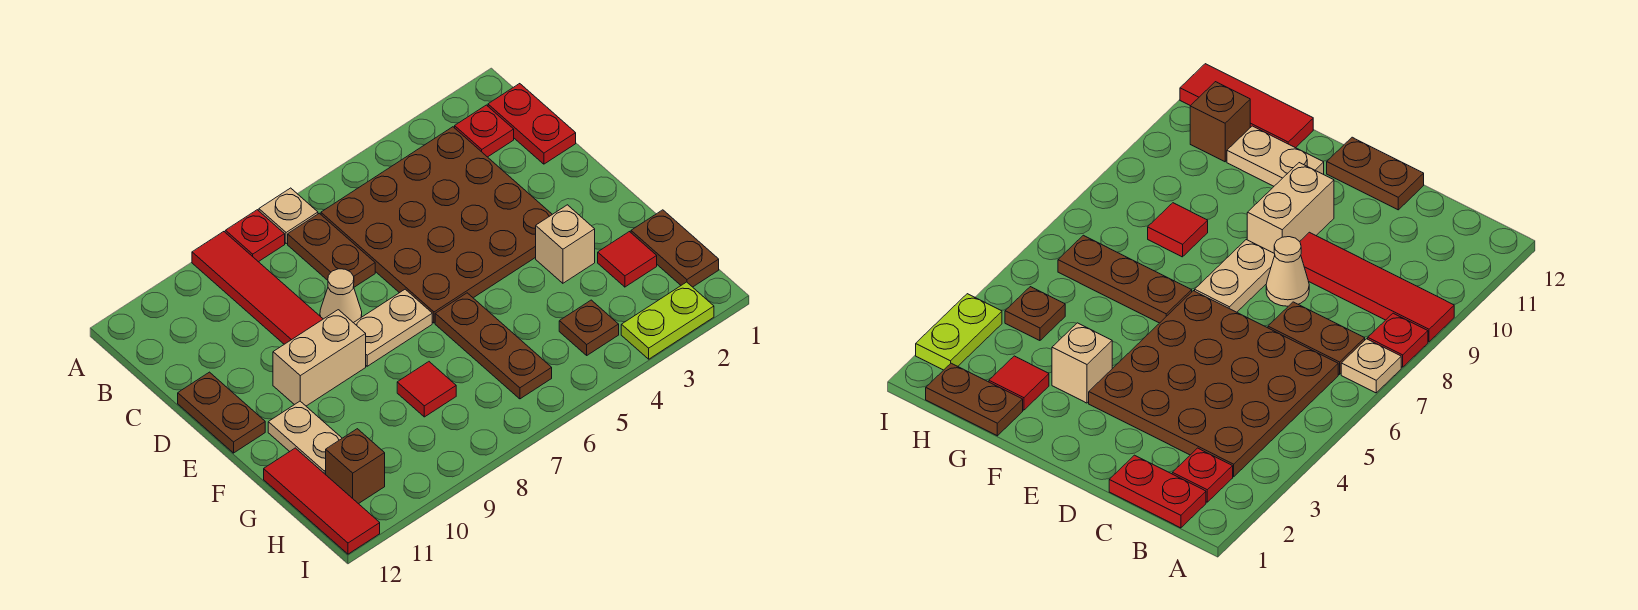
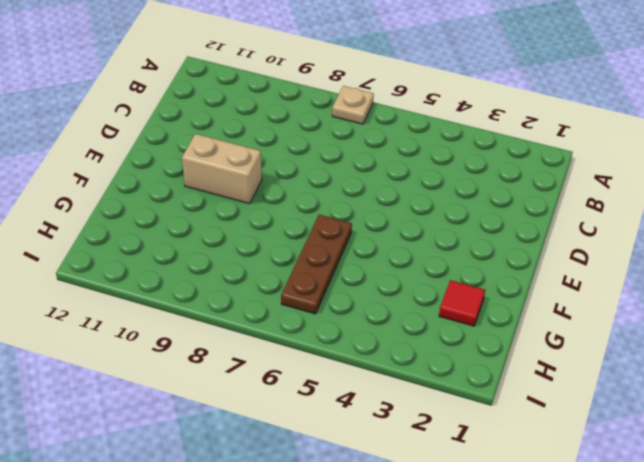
none -> red plate A8 level 1
none -> red tile A9:D9 level 1
none -> red plate B1:C1 level 1

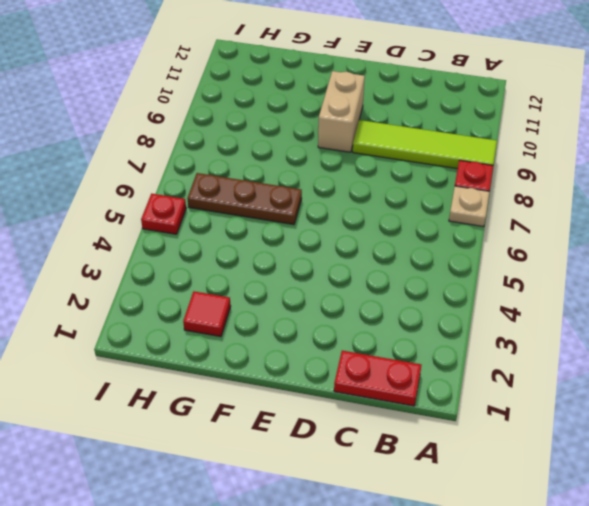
lime tile A9:D9 level 1 -> red tile A9:D9 level 1
red plate I5 level 1 -> red plate B2 level 1
none -> brown plate B3:E6 level 1
none -> brown plate B7:C7 level 1
none -> tan cone D8 level 1

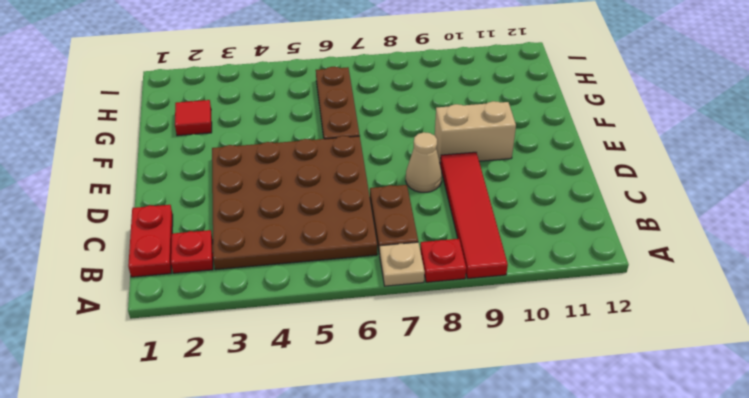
none -> brown plate D12:E12 level 1
none -> tan plate E7:E8 level 1
none -> tan brick F3 level 1

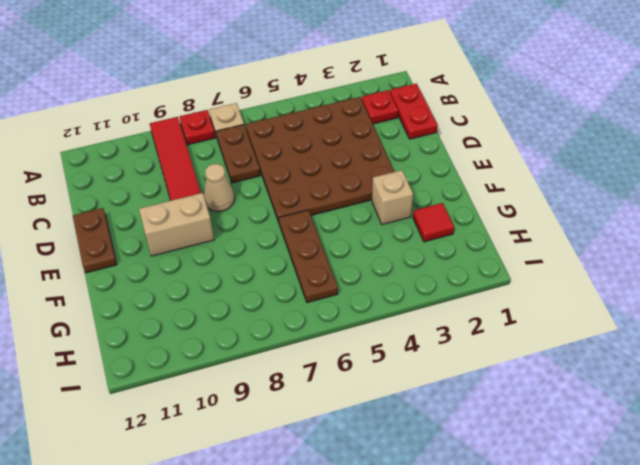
none -> tan plate E7:E8 level 1
none -> tan plate F11:G11 level 1
none -> brown plate G1:H1 level 1

